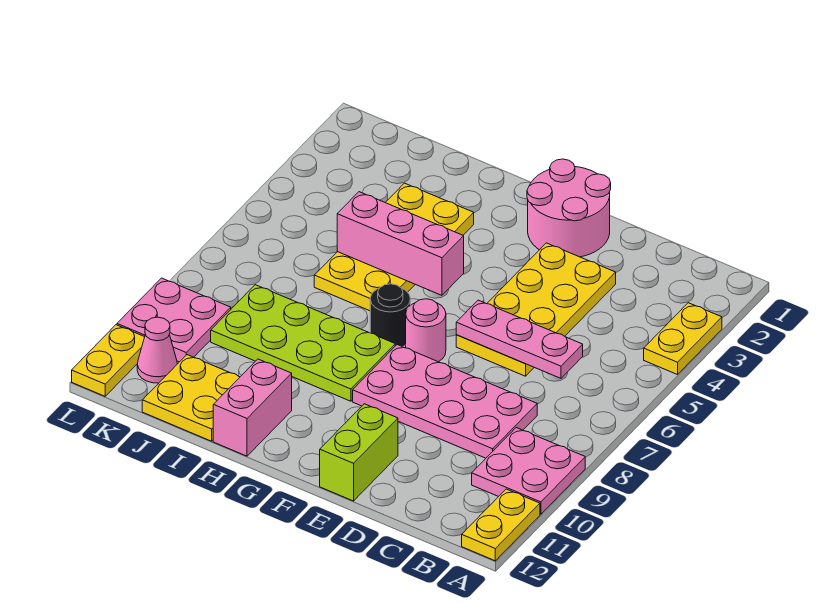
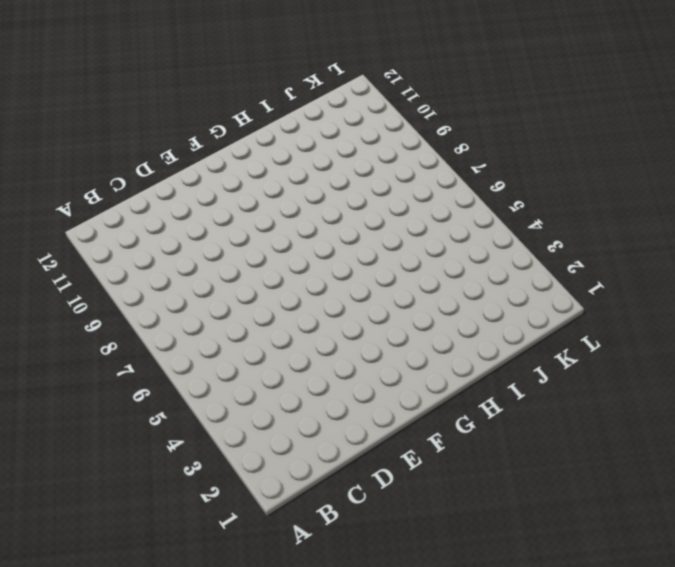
none -> yellow plate A3:A4 level 1
none -> pink plate A9:B10 level 1
none -> yellow plate A11:A12 level 1

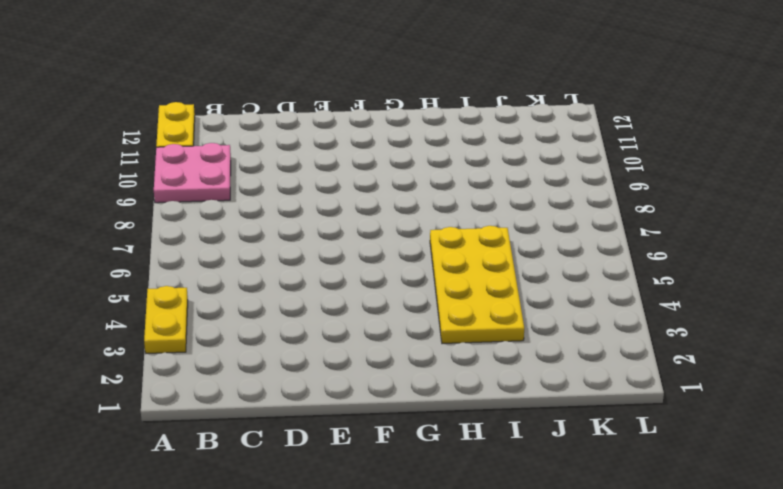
none -> pink plate C8:F9 level 1
none -> yellow plate D3:E6 level 1
none -> pink round brick E1:F2 level 1

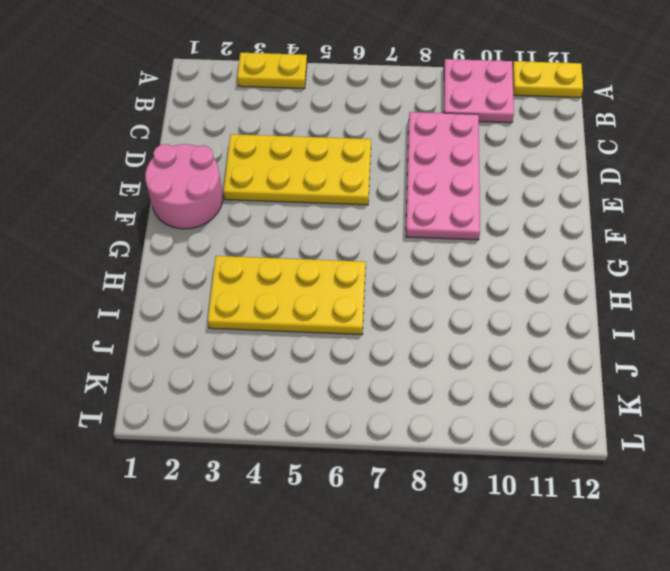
none -> lime brick E11:E12 level 1
none -> pink round brick F7 level 1
none -> black round brick G7 level 1

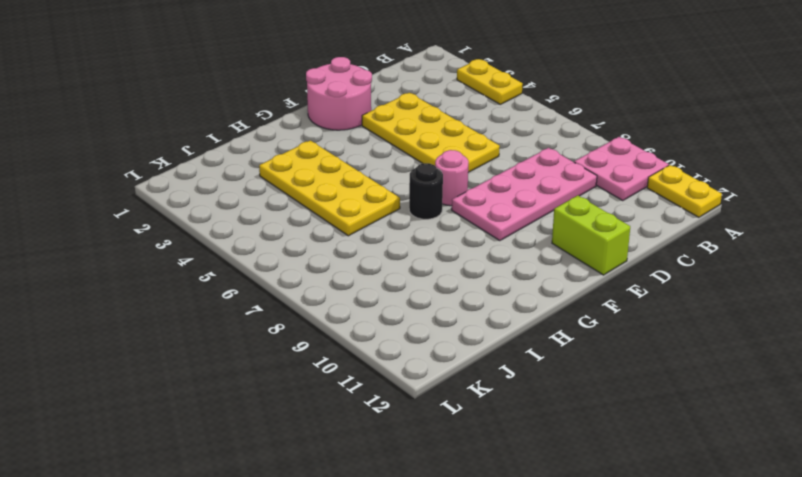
none -> lime plate G8:J9 level 1
none -> pink brick H11:H12 level 1
none -> yellow plate I11:J12 level 1

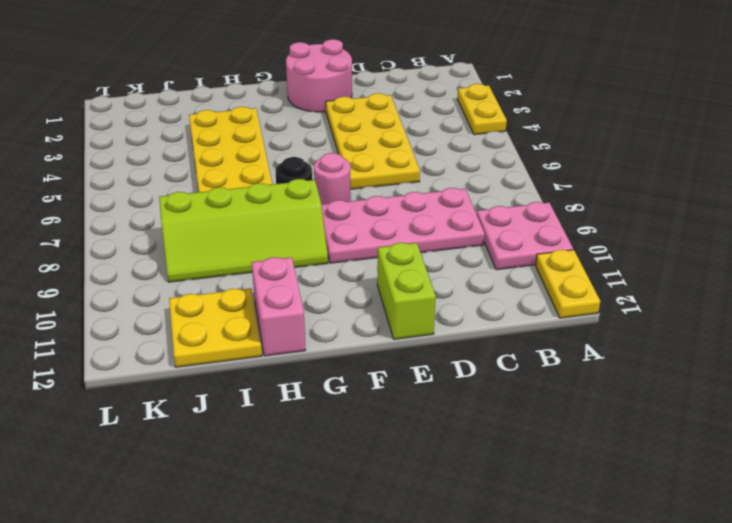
lime slope G8:J9 level 1 top 8 -> lime plate G8:J9 level 1
none -> pink plate K9:L10 level 1
none -> pink cone K11 level 1
none -> yellow plate L11:L12 level 1

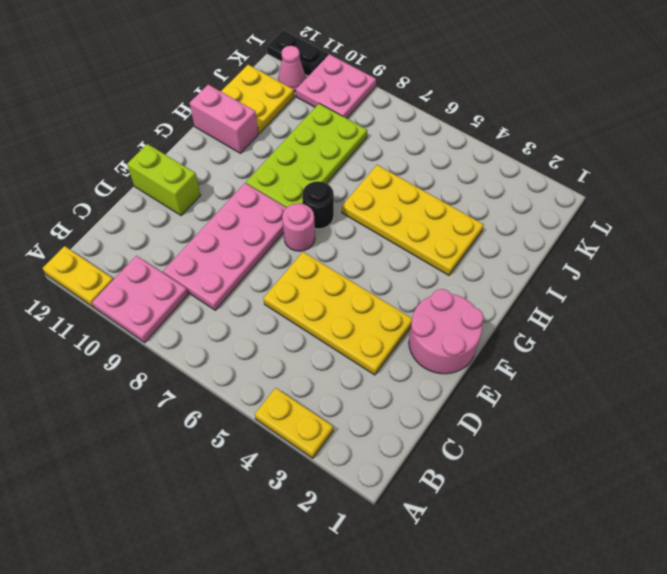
black plate L11:L12 level 1 -> yellow plate L11:L12 level 1
none -> pink plate C6:E6 level 2
none -> pink brick G5:I5 level 2

